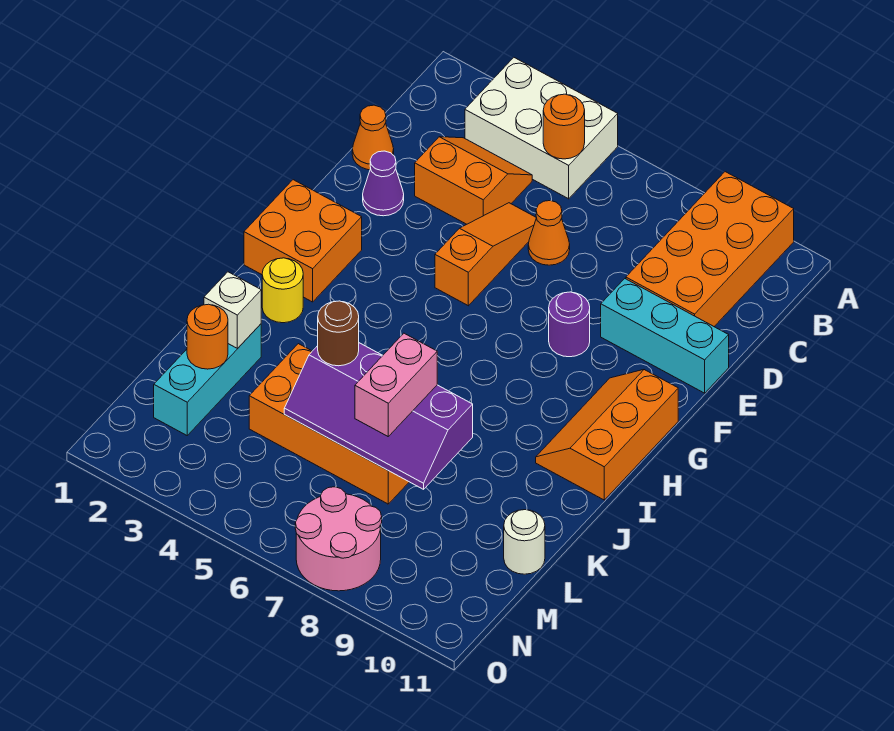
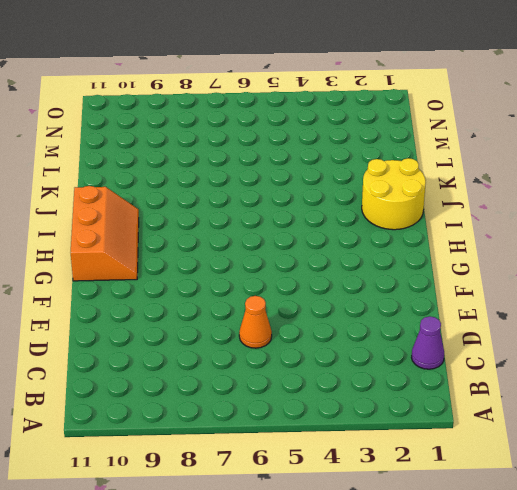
purple cone C1 level 1 -> purple cone E2 level 1
yellow round brick I1:J2 level 1 -> yellow round brick I2 level 1
none -> white brick A3:B5 level 1
none -> orange brick A9:D10 level 1
none -> orange slope C3:D4 level 1 top D

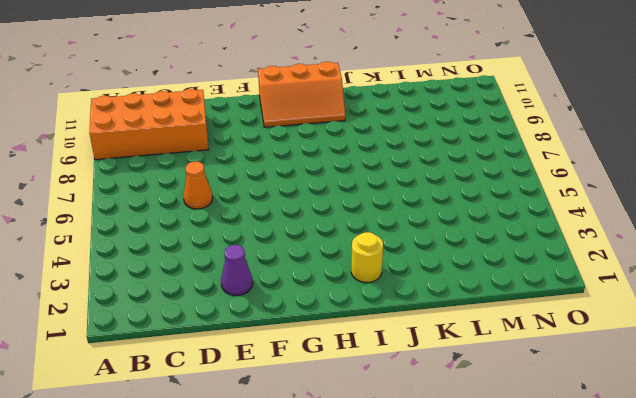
none -> white brick A3:B5 level 1
none -> orange slope C3:D4 level 1 top D
none -> orange cone D1 level 1

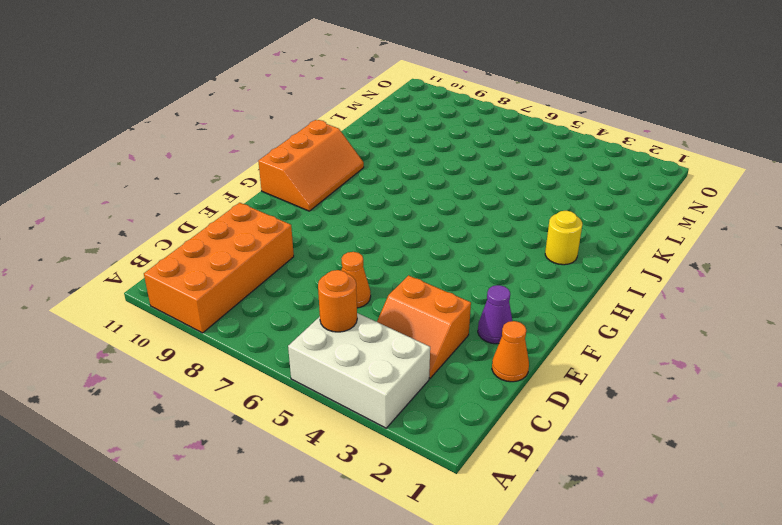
none -> orange slope D5:F5 level 1 top F
none -> cyan brick E9:E11 level 1
none -> purple round brick F8 level 1

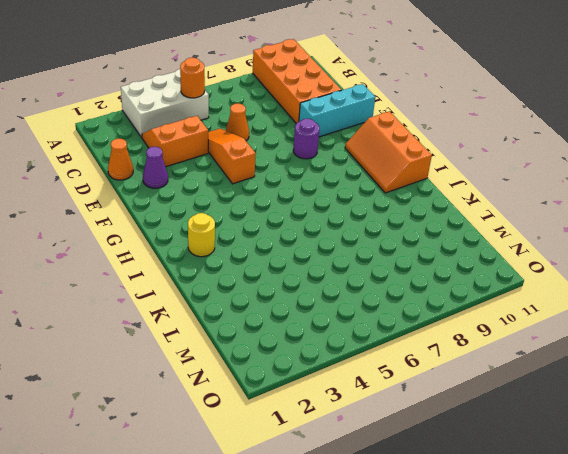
none -> orange brick G1:H2 level 1
none -> cyan brick K2:M2 level 1
none -> orange brick K4:L7 level 1

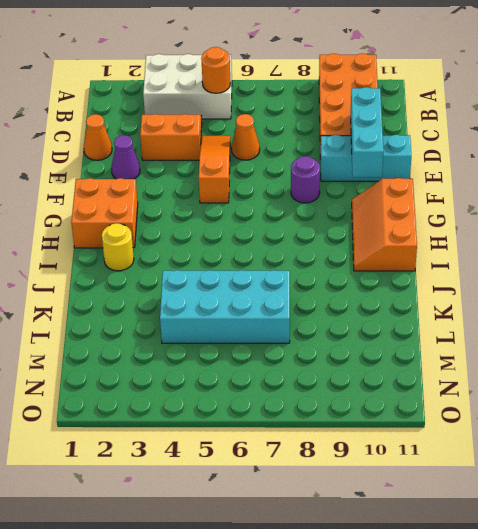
cyan brick D10:F10 level 2 -> cyan brick K2:M2 level 1
cyan brick K4:L7 level 1 -> orange brick K4:L7 level 1
none -> white round brick L11 level 1
none -> pink round brick N7:O8 level 1
none -> white brick K2 level 2

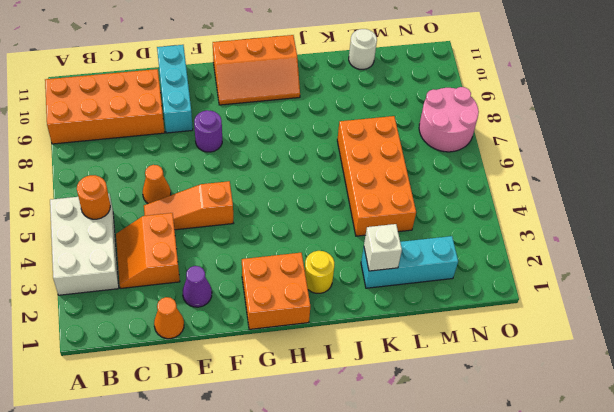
none -> purple slope K5:L8 level 2 top K
none -> orange round brick L2 level 2
none -> brown round brick K5 level 3

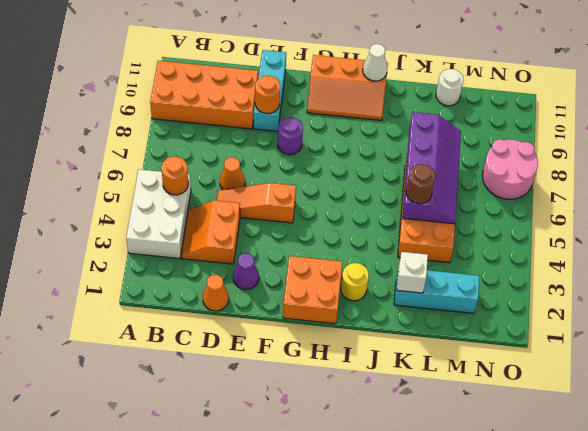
orange round brick E9 level 2 -> orange round brick L2 level 2
white cone I11 level 2 -> none
none -> pink brick K7:L7 level 3

